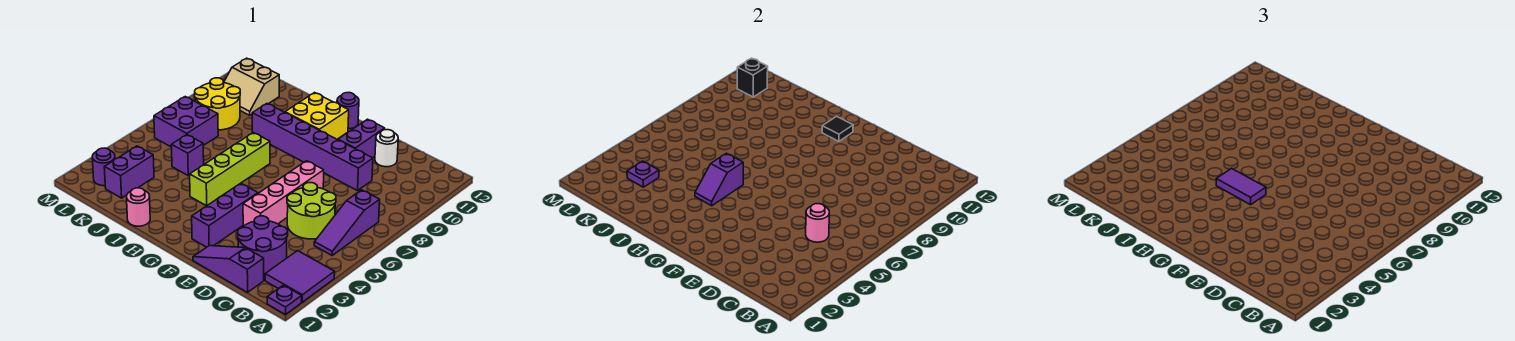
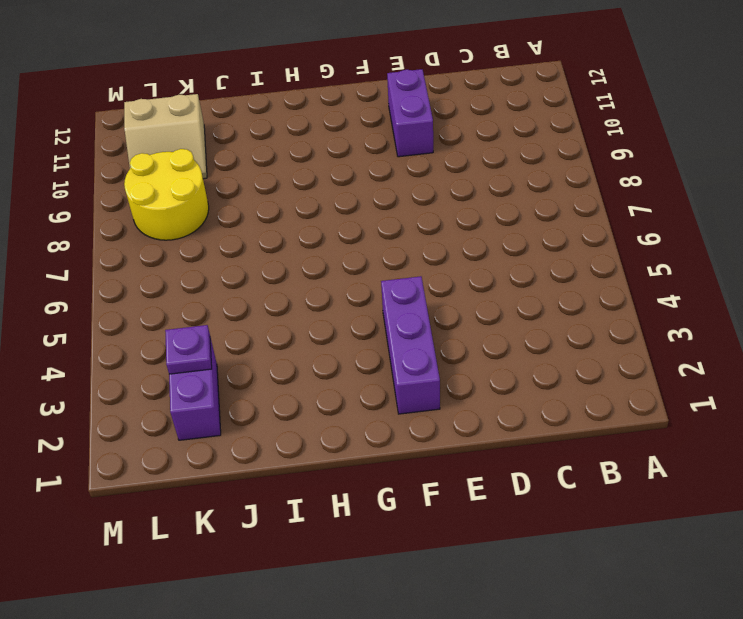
none -> purple plate A1 level 1
none -> purple tile A2:B3 level 1
none -> purple slope B5:B7 level 1 top 7

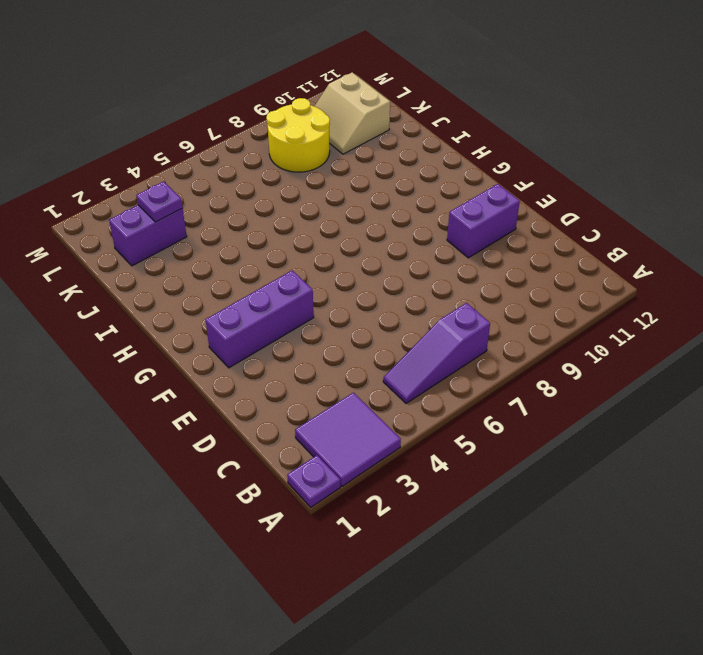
none -> purple slope C1:E1 level 1 top C
none -> purple round brick C2:D3 level 1
none -> lime round brick C5:D6 level 1

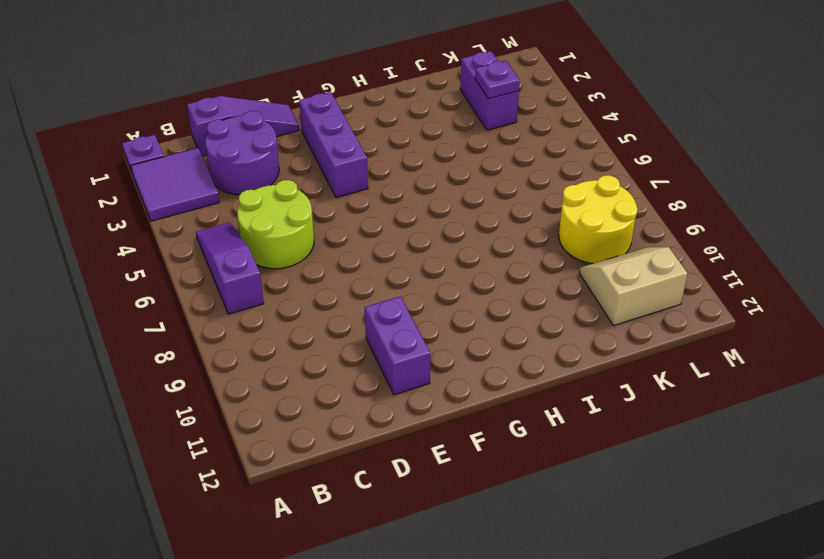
none -> purple brick D9:I9 level 1
none -> white round brick D11 level 1
none -> pink brick E4:E7 level 1

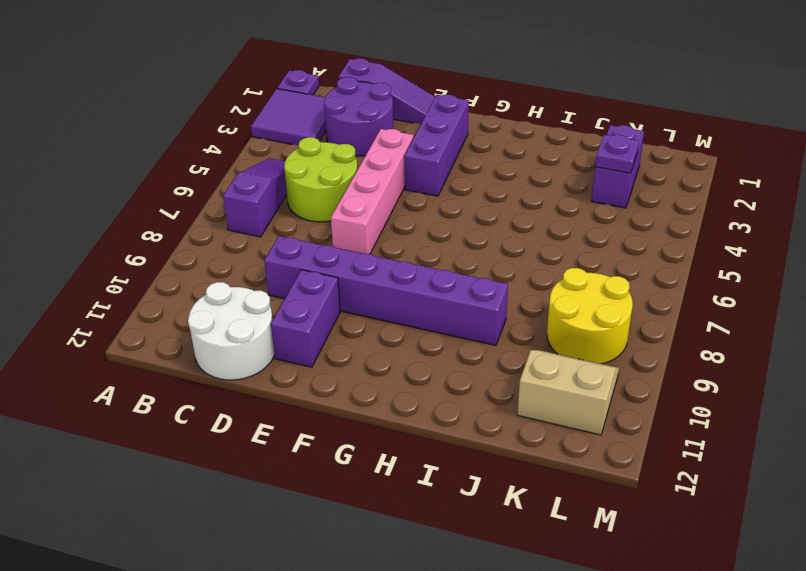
white round brick C11:D12 level 1 -> white round brick D11 level 1
none -> yellow brick G10:H11 level 1
none -> purple round brick G12 level 1
none -> lime brick H4:H7 level 1

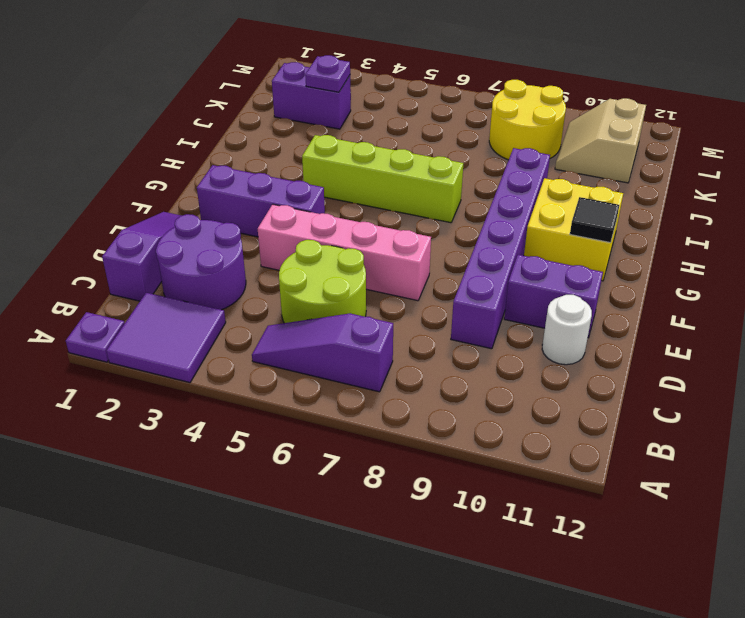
none -> purple round brick G12 level 1
none -> pink round brick I1 level 1
none -> purple brick J5 level 1

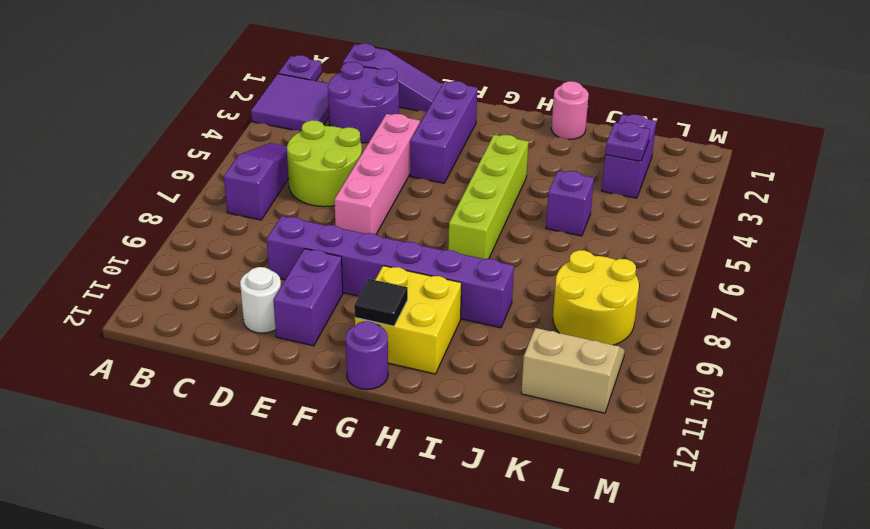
none -> purple brick K6:L7 level 1
none -> purple round brick L2 level 1
none -> pink round brick C5 level 2

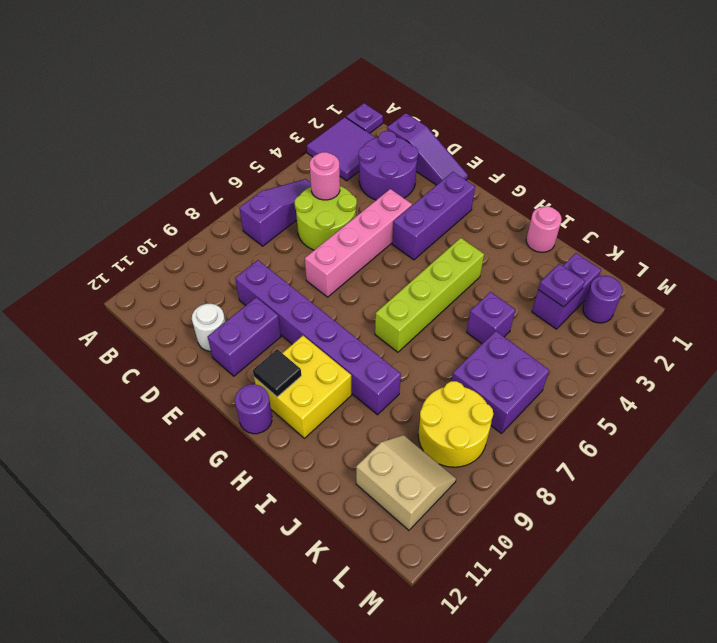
none -> purple slope H4:H5 level 2 top 5
none -> black brick L11 level 2
none -> purple tile G5:H5 level 3

